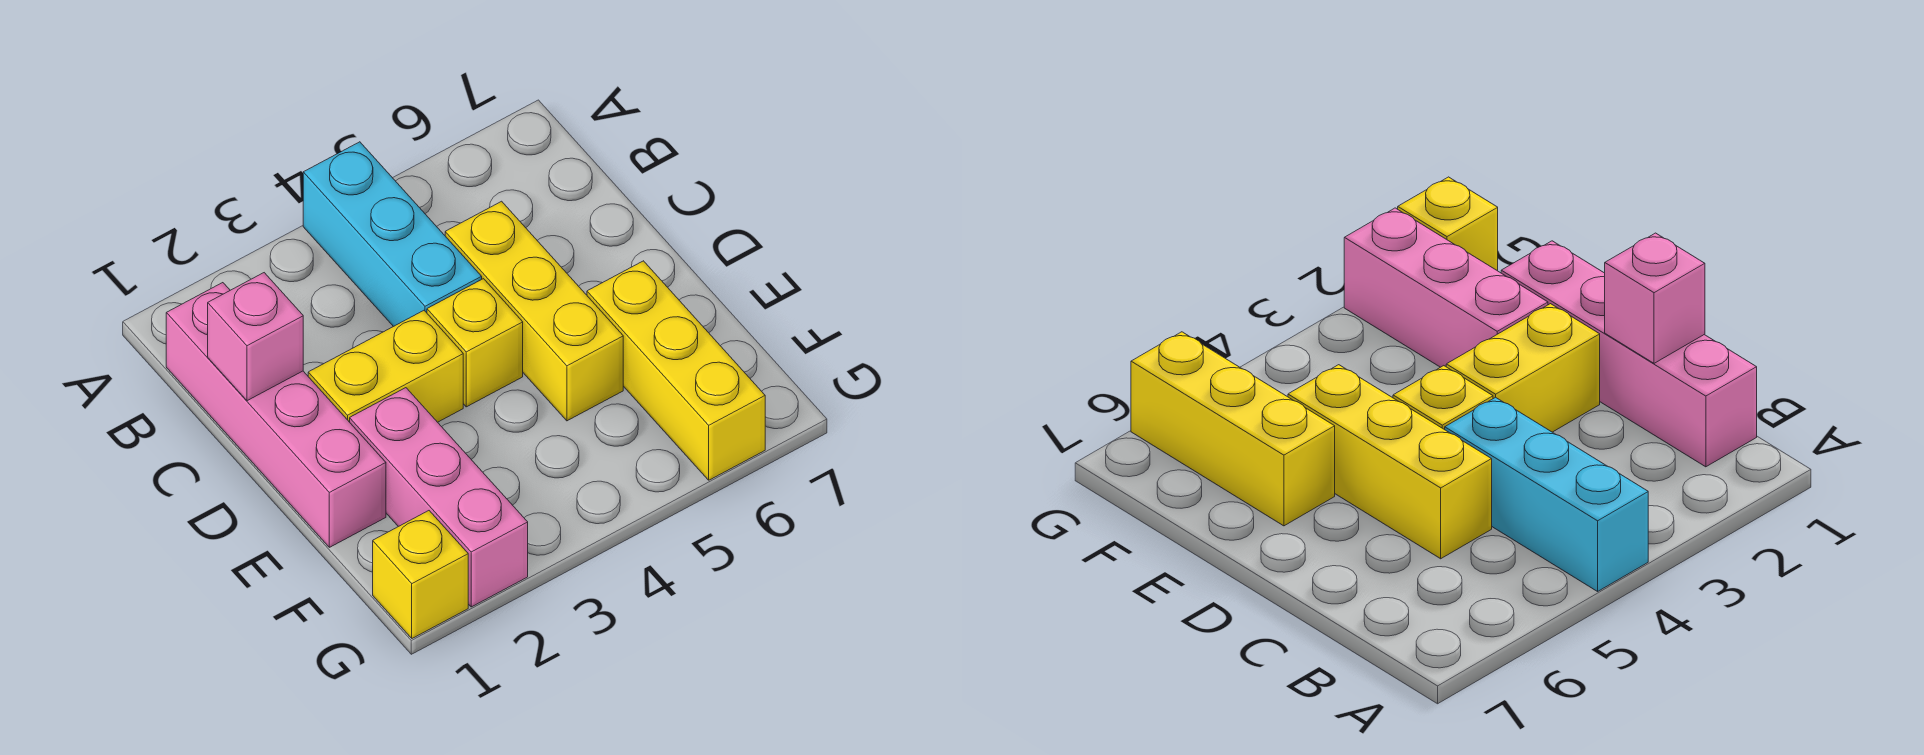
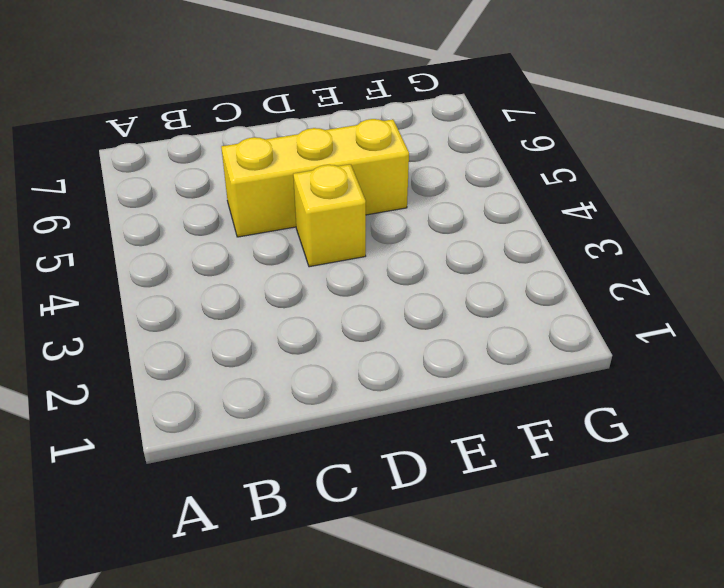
none -> cyan brick A4:C4 level 1
none -> pink brick B1:E1 level 1

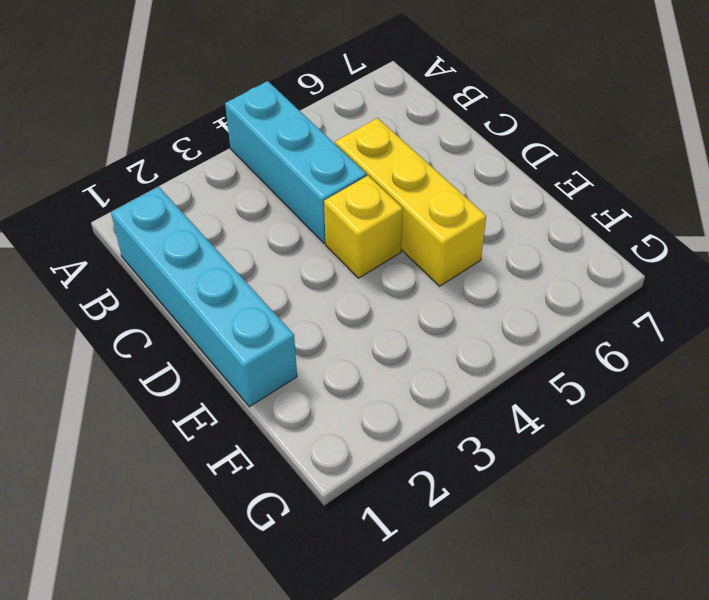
cyan brick B1:E1 level 1 -> pink brick B1:E1 level 1
none -> yellow brick D2:D3 level 1
none -> pink brick E2:G2 level 1

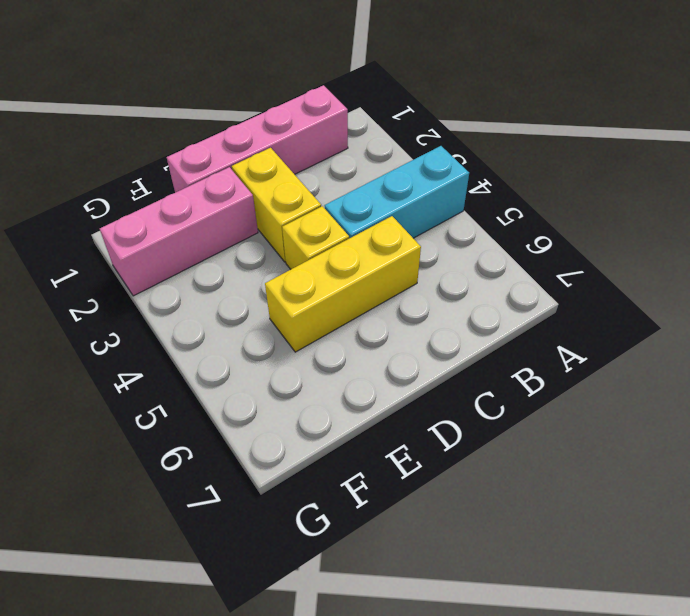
none -> yellow brick E6:G6 level 1
none -> yellow brick G1 level 1

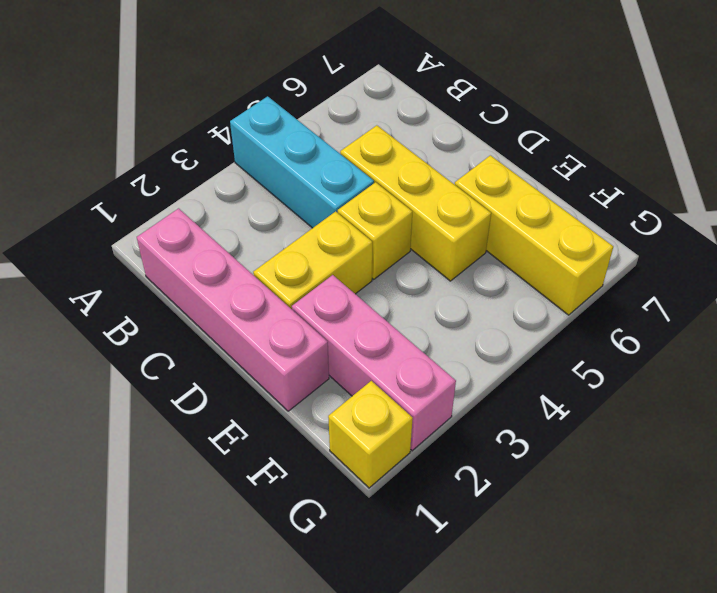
none -> pink brick C1 level 2

